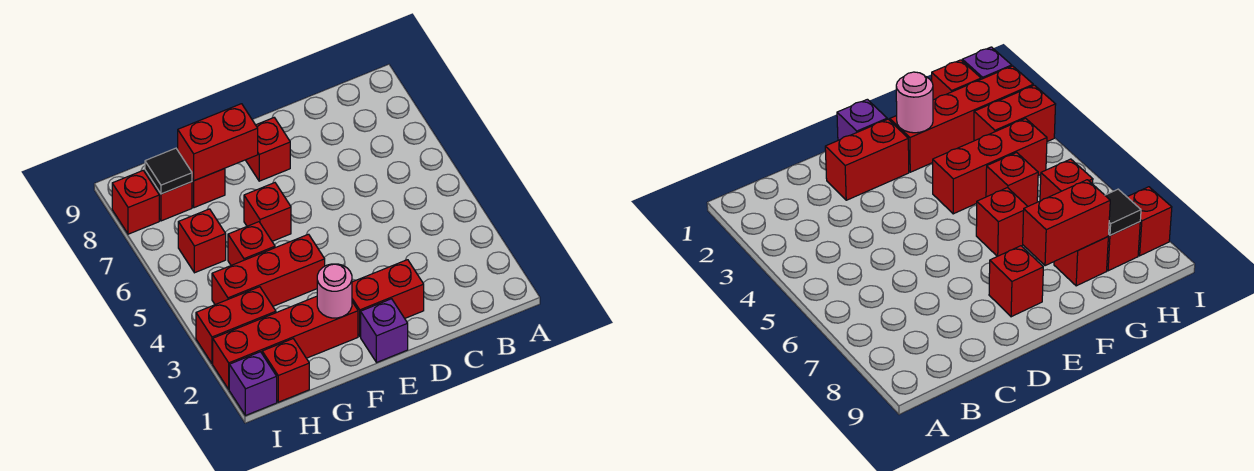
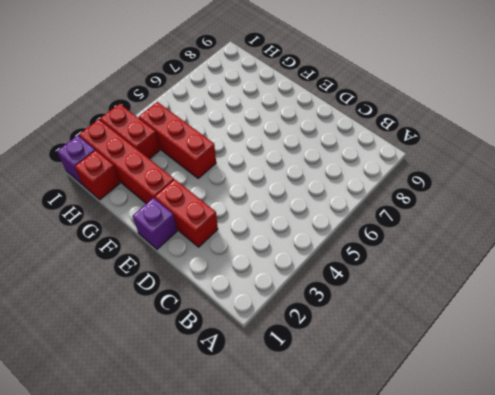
none -> red brick E8 level 1
none -> red brick F6 level 1
none -> red brick G5 level 1

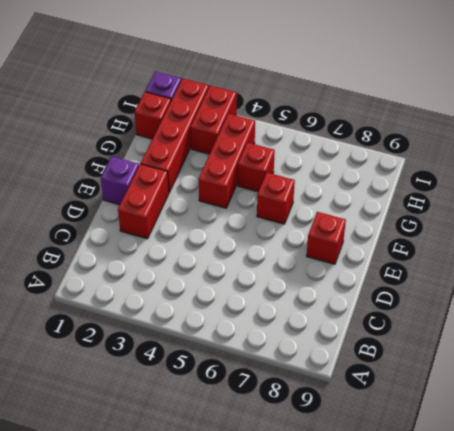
none -> red brick G8 level 1
none -> red brick H6 level 1
none -> red brick H8 level 1

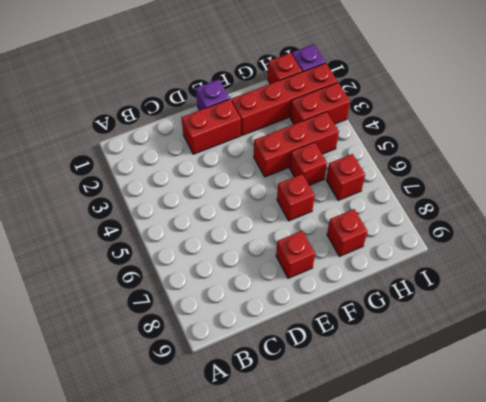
none -> red brick H8 level 1
none -> red brick I8 level 1
none -> pink round brick F2 level 2

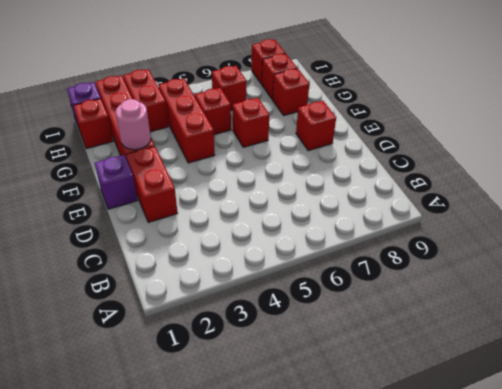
none -> red brick F8:G8 level 2
none -> black tile H8 level 2

